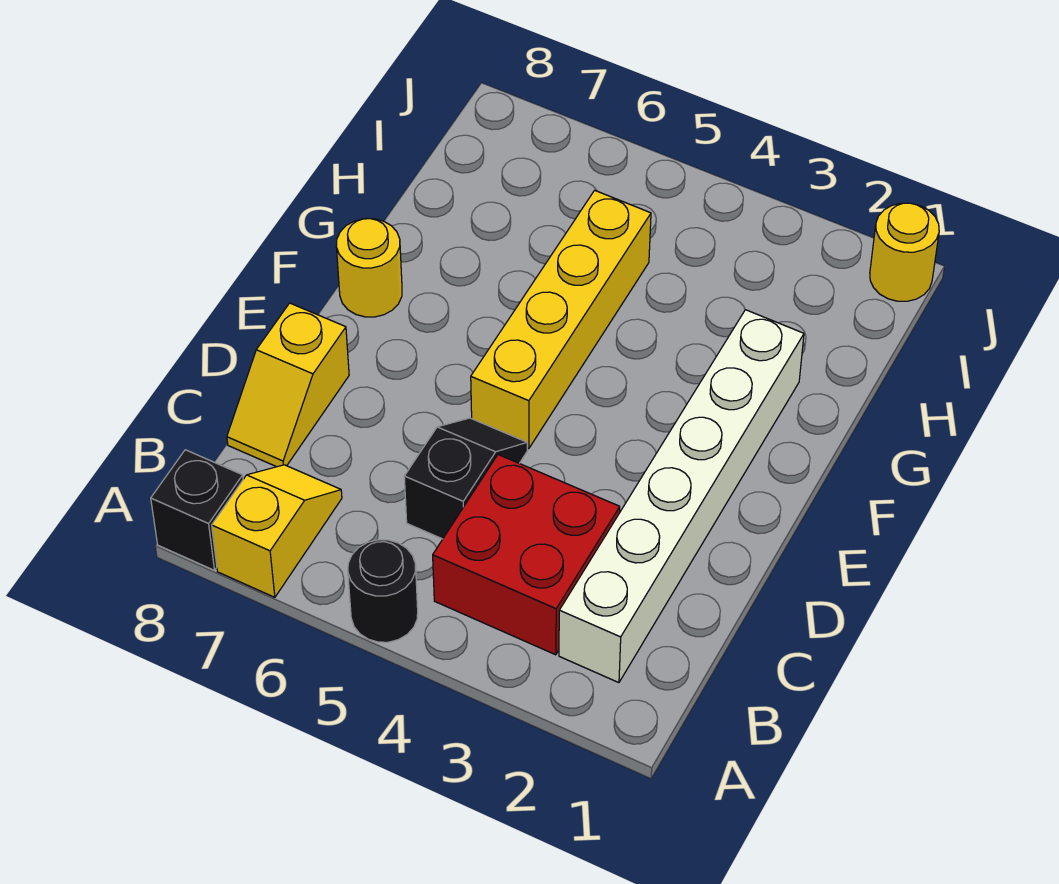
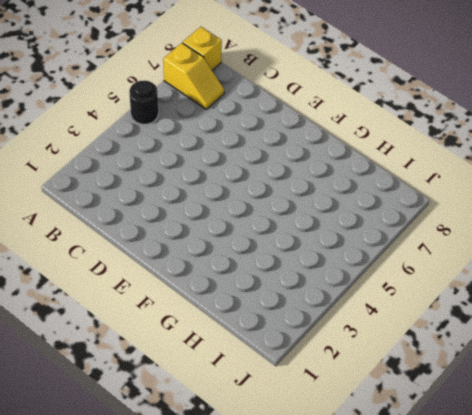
yellow brick A8 level 1 -> black brick A8 level 1
none -> white brick B2:G2 level 1
none -> red brick B3:C4 level 1

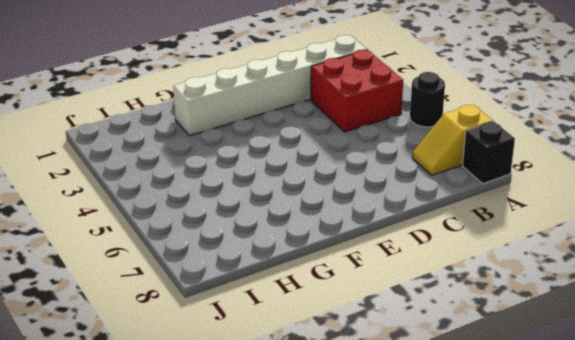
none -> black slope C5:D5 level 1 top C
none -> yellow slope C8:D8 level 1 top D

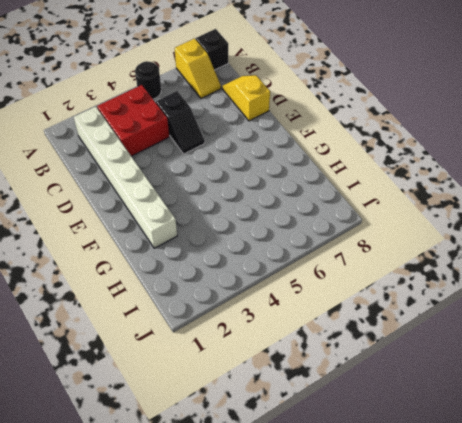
none -> yellow brick E5:H5 level 1
none -> yellow round brick F8 level 1

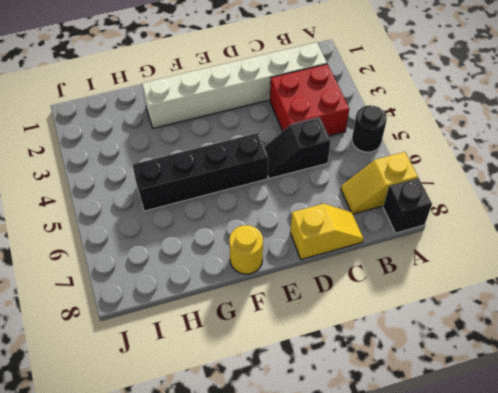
black brick E5:H5 level 1 -> yellow brick E5:H5 level 1
none -> yellow round brick J1 level 1

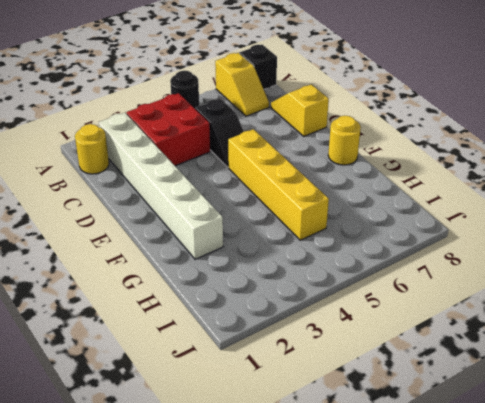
yellow round brick B1 level 1 -> yellow round brick J1 level 1

